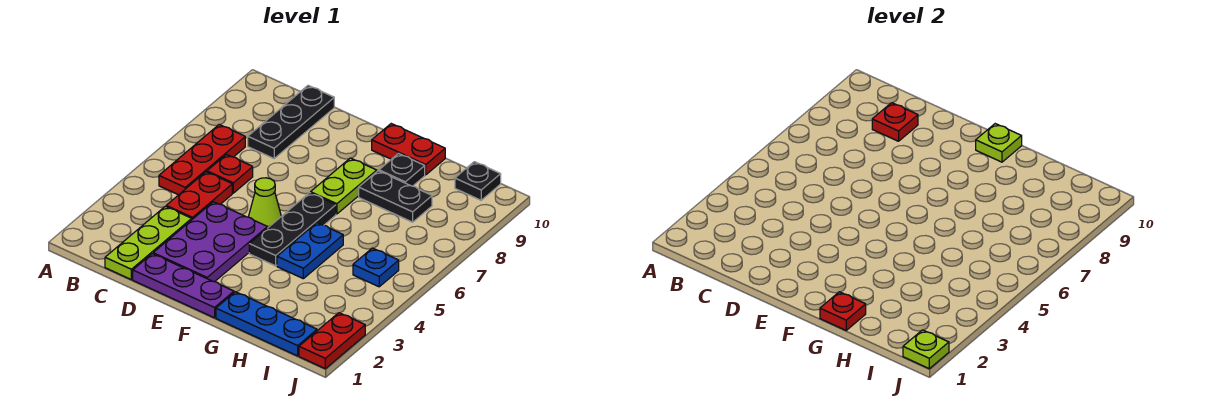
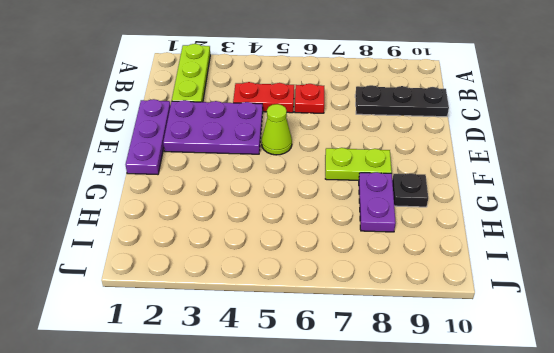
lime plate A2:C2 level 1 -> lime plate C1:C3 level 1
purple plate G8:H8 level 1 -> black plate G8:H8 level 1
none -> red plate B5:B7 level 1
none -> black plate F4:F6 level 1
none -> red plate F10:G10 level 1

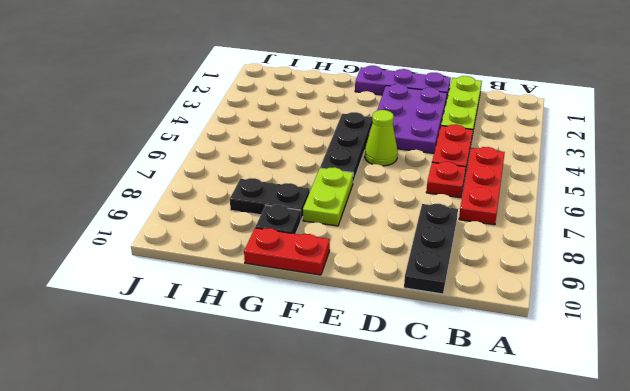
none -> blue plate G1:I1 level 1
none -> blue plate G4:G5 level 1
none -> blue plate I5 level 1

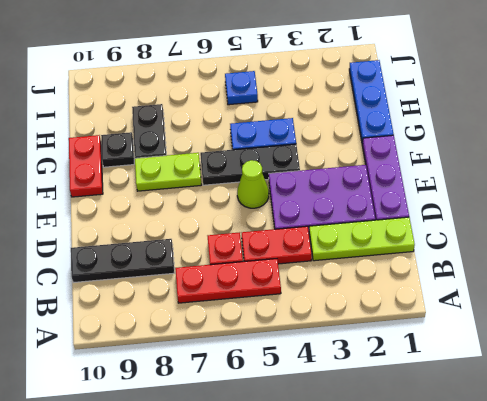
none -> black plate I10 level 1
none -> red plate J1:J2 level 1
none -> red plate C9 level 2

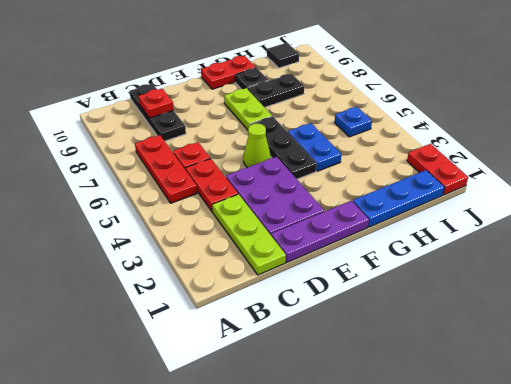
black tile I10 level 1 -> black plate I10 level 1
none -> lime plate F10 level 2
none -> red plate G1 level 2
none -> lime plate J1 level 2

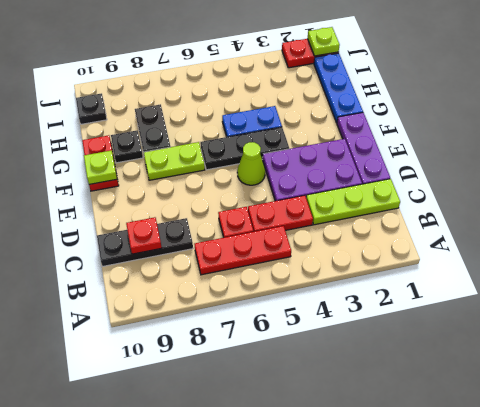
none -> blue plate I5 level 1
none -> red plate G1 level 2

